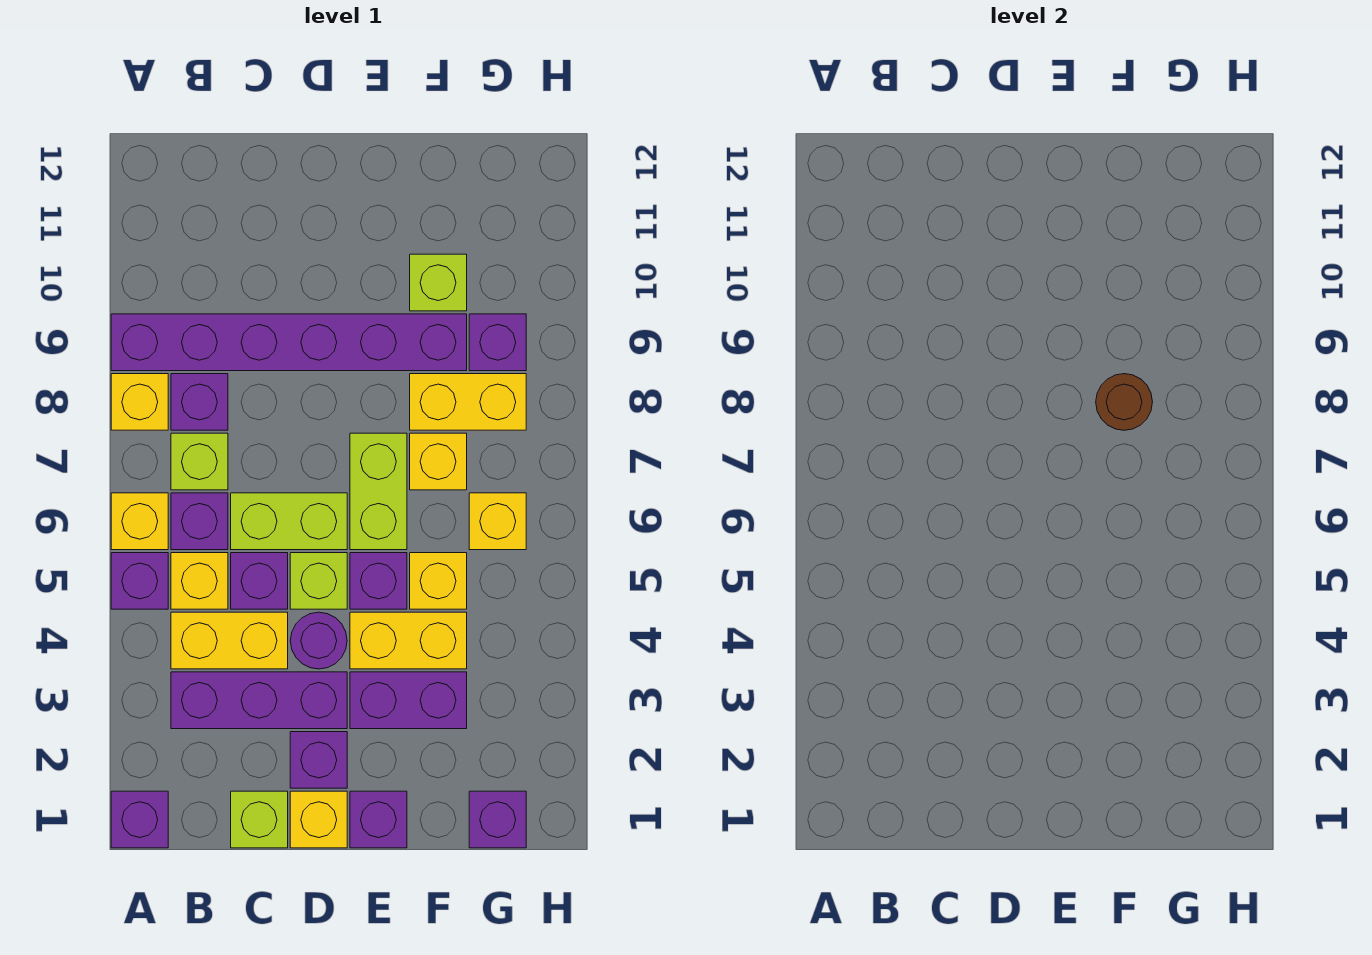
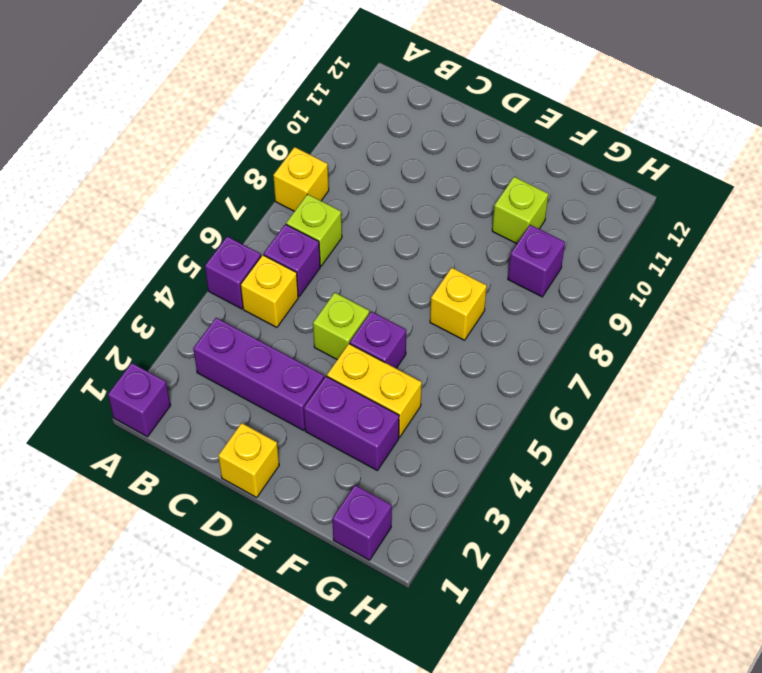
none -> yellow brick A6 level 1
none -> purple brick A9:F9 level 1
none -> yellow brick B4:C4 level 1
none -> purple brick B8 level 1

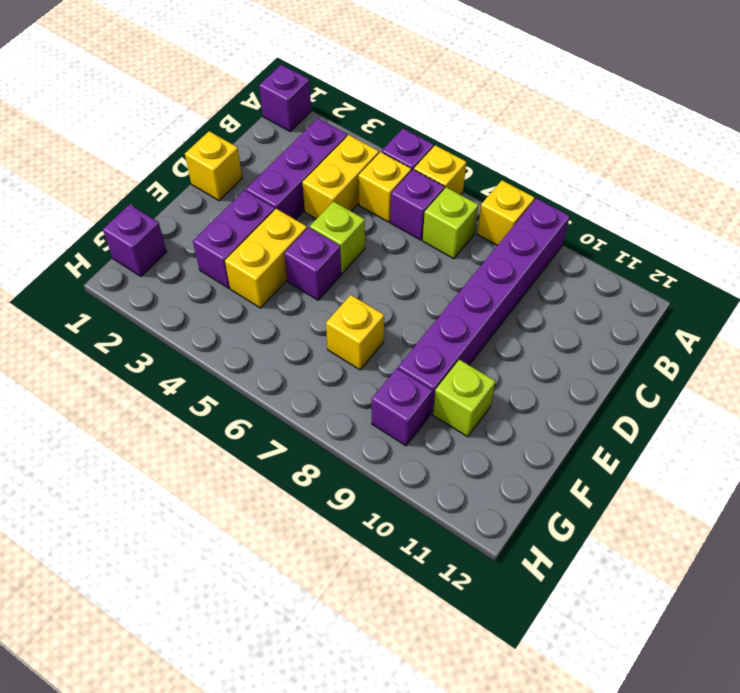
none -> purple brick B8 level 1
none -> lime brick C1 level 1
none -> purple brick C5 level 1
none -> lime brick C6:D6 level 1

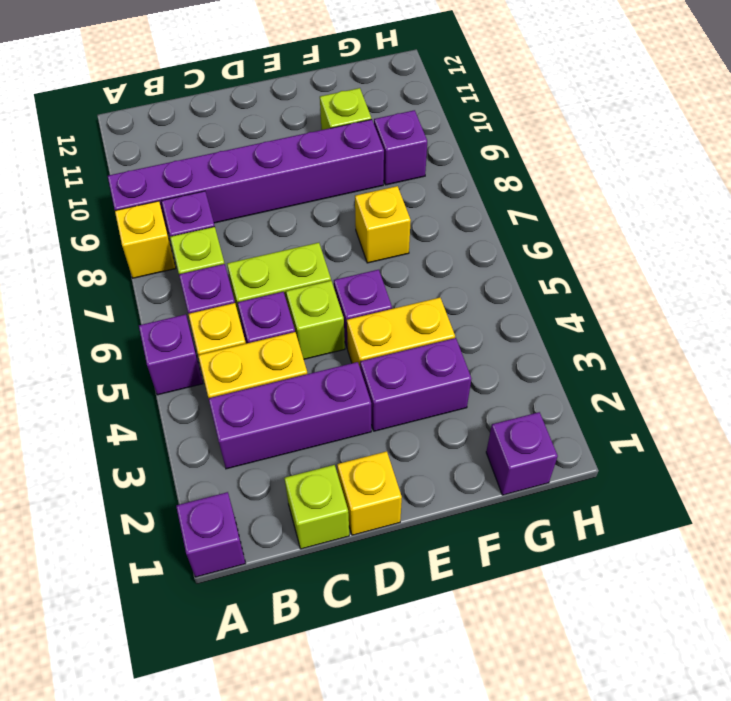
none -> yellow brick A6 level 1
none -> purple brick D2 level 1
none -> purple round brick D4 level 1
none -> purple brick E1 level 1

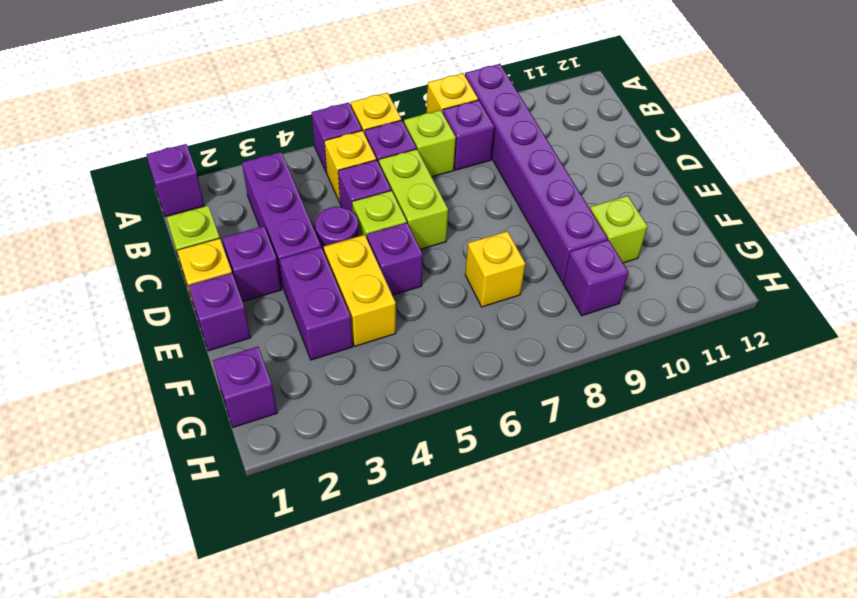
none -> yellow brick B4:C4 level 1
none -> lime brick E6:E7 level 1
none -> yellow brick F5 level 1
none -> yellow brick F8:G8 level 1

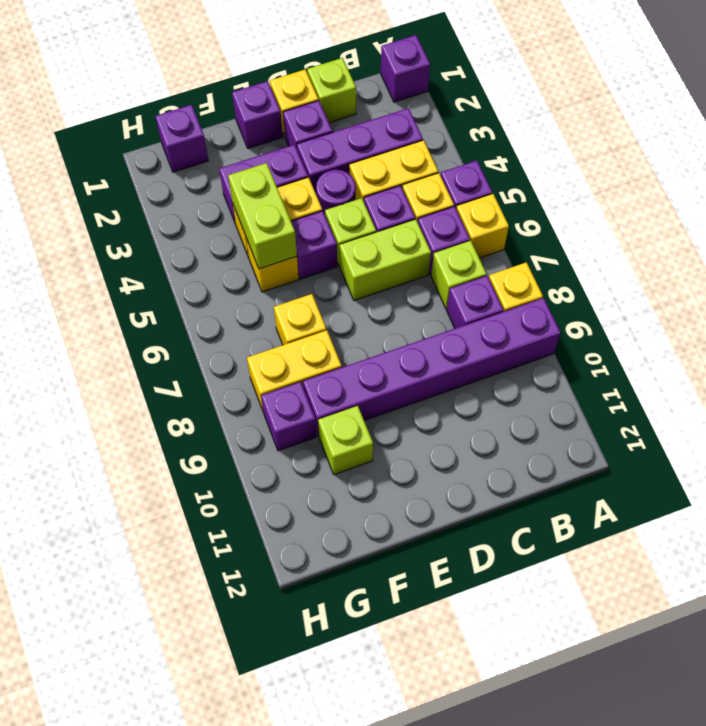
lime brick F4:F5 level 2 -> lime brick E6:E7 level 1
none -> yellow brick G6 level 1
none -> brown round brick F8 level 2

